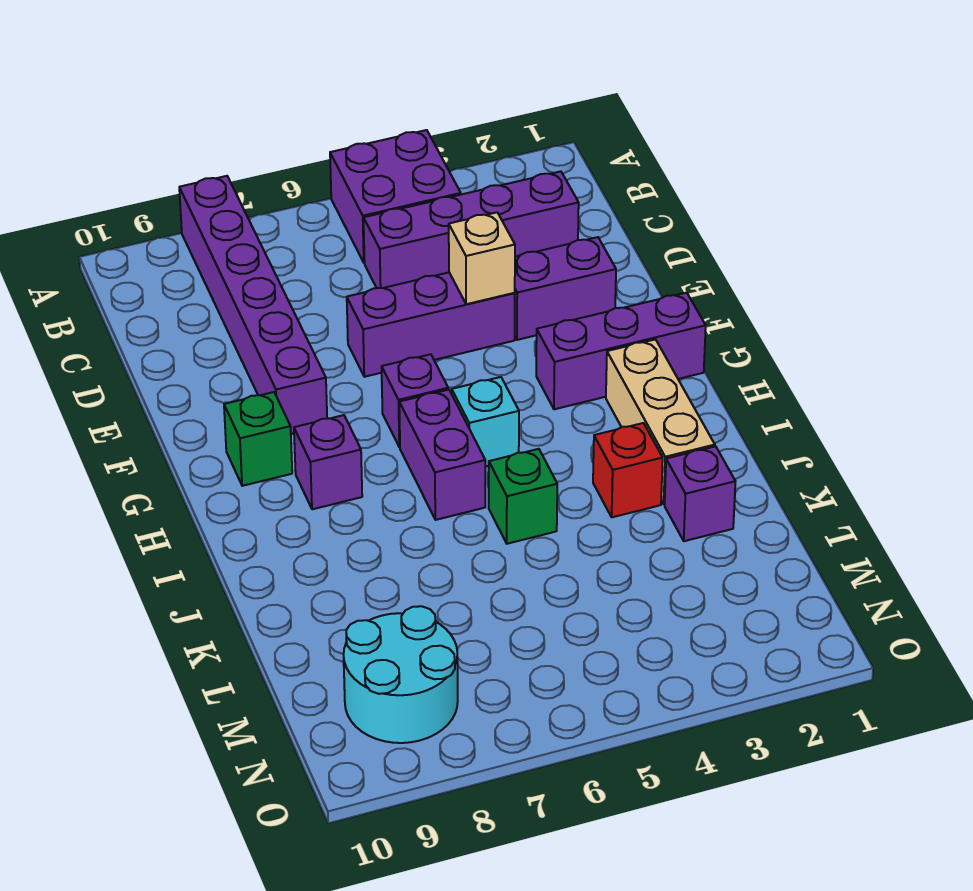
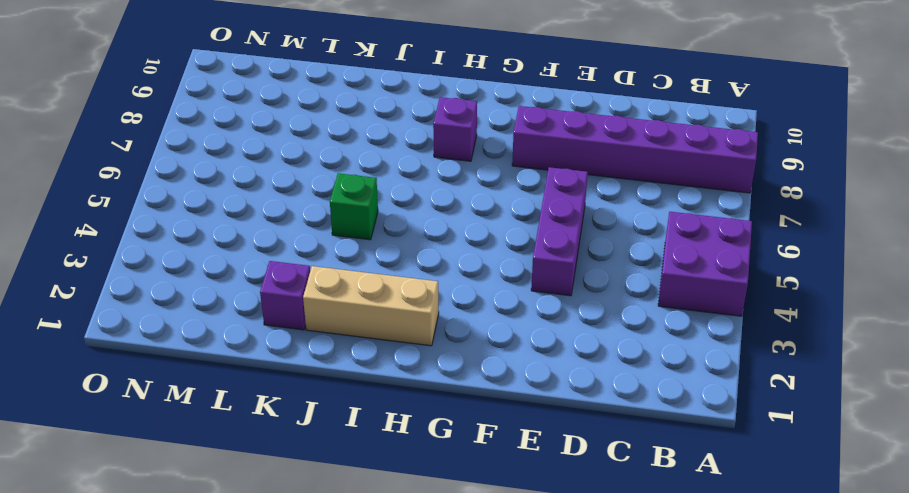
none -> purple brick C2:C5 level 1
none -> purple brick E2:E3 level 1
none -> purple brick G1:G3 level 1

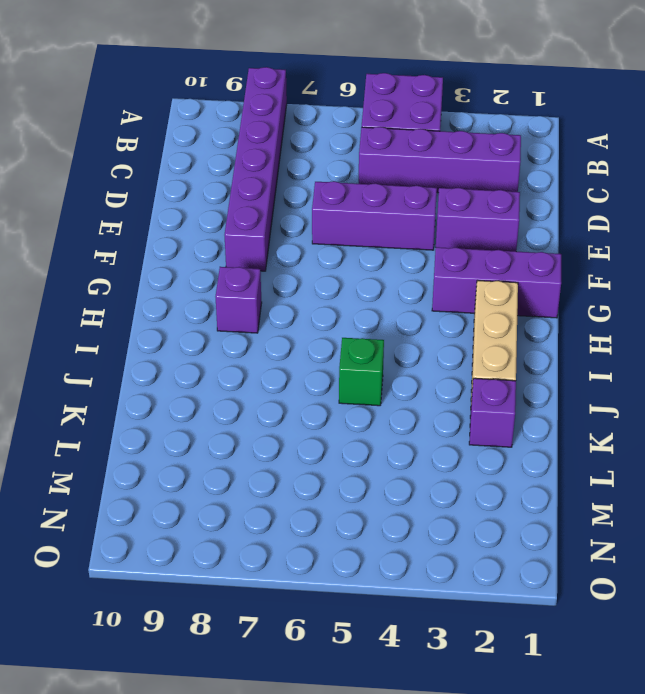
none -> purple brick G6 level 1
none -> green brick G9 level 1
none -> cyan brick H5 level 1

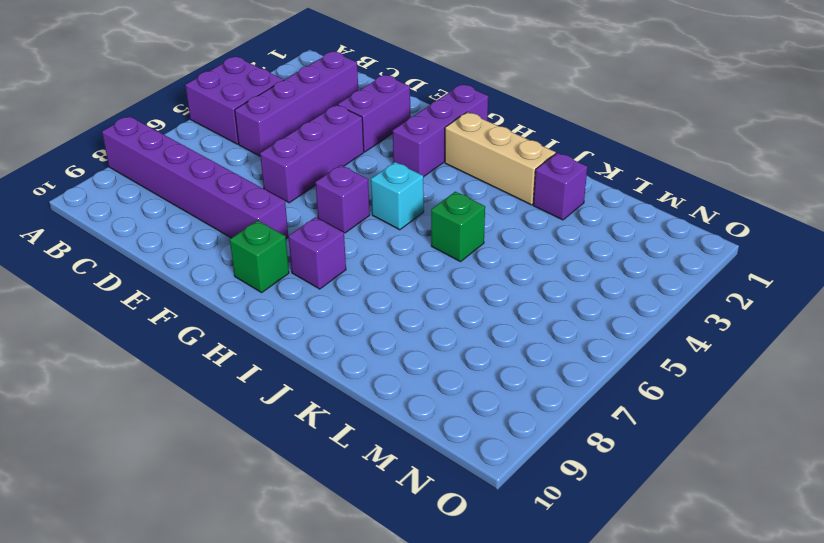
none -> purple brick H6:I6 level 1
none -> red brick J3 level 1
none -> cyan round brick M8:N9 level 1

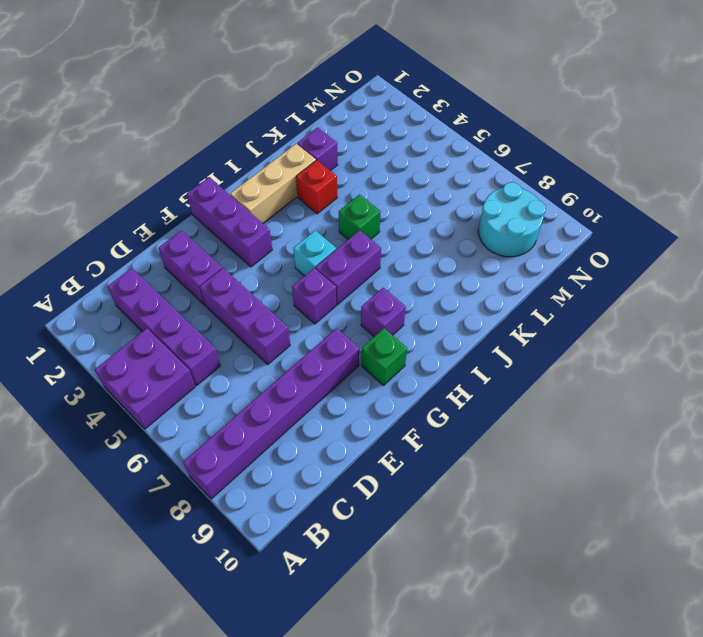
none -> tan brick E4 level 2

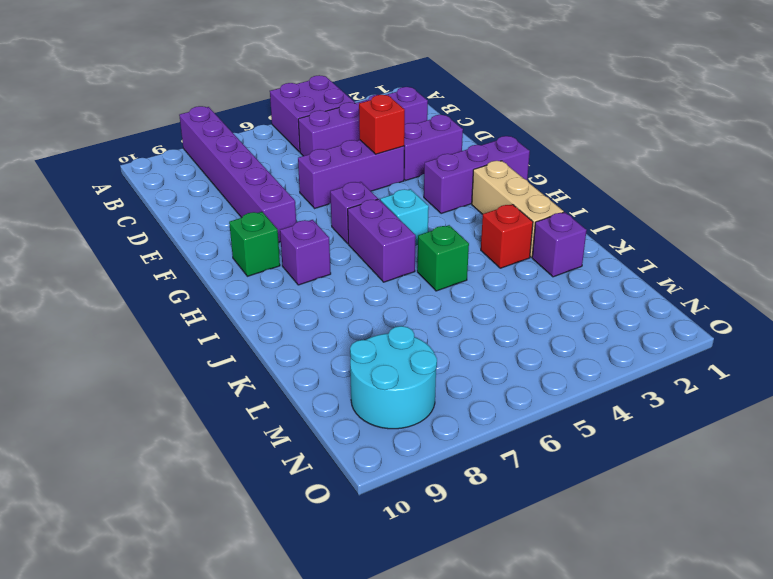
red brick E4 level 2 -> tan brick E4 level 2

